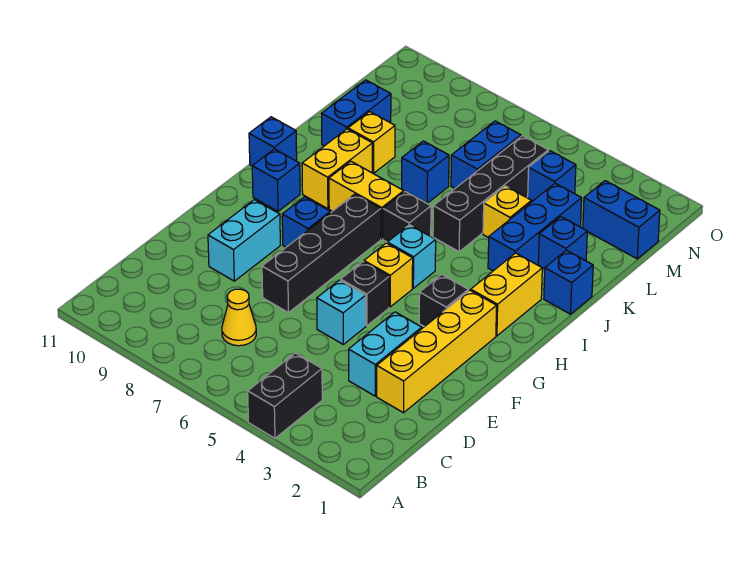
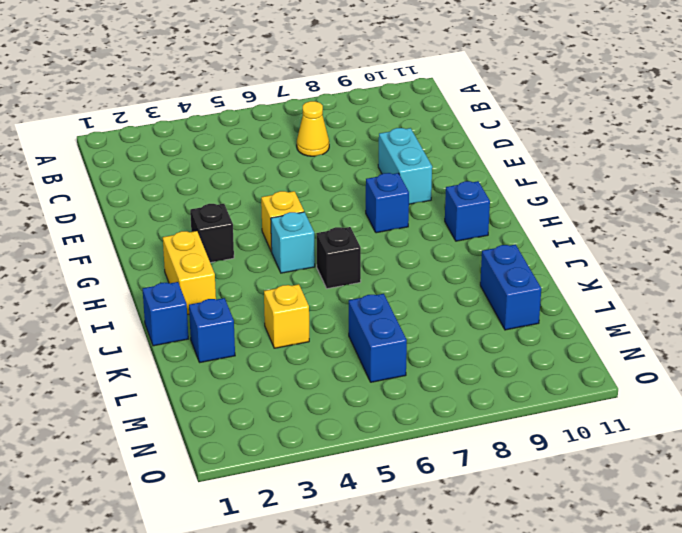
none -> black brick A4:B4 level 1
none -> yellow brick D2:G2 level 1
none -> cyan brick D3:E3 level 1

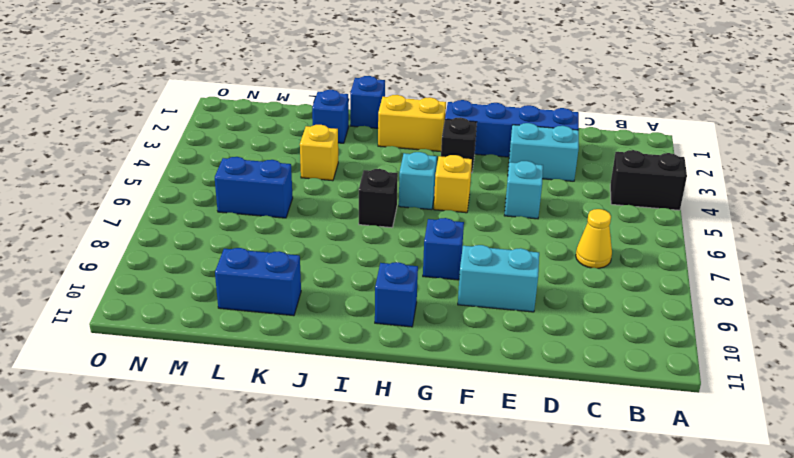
blue brick D2:G2 level 1 -> yellow brick D2:G2 level 1
none -> black brick E7:H7 level 1
none -> black brick F5 level 1
none -> yellow brick I7:I8 level 1

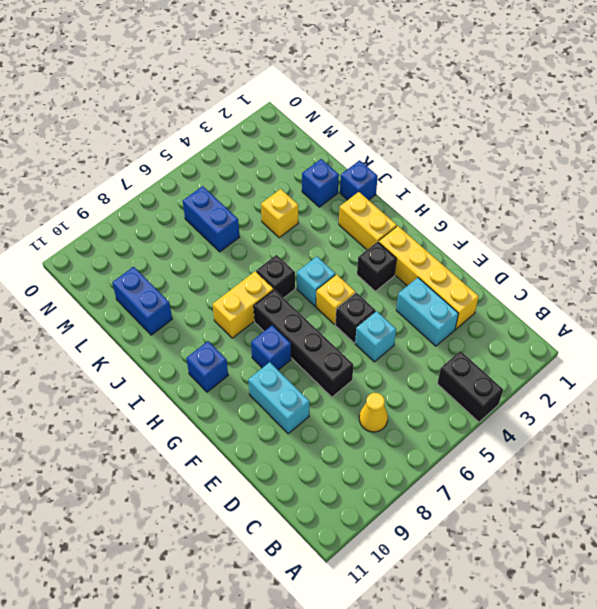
none -> yellow brick I9:J9 level 1
none -> blue brick I11 level 1
none -> blue brick J3:L3 level 1

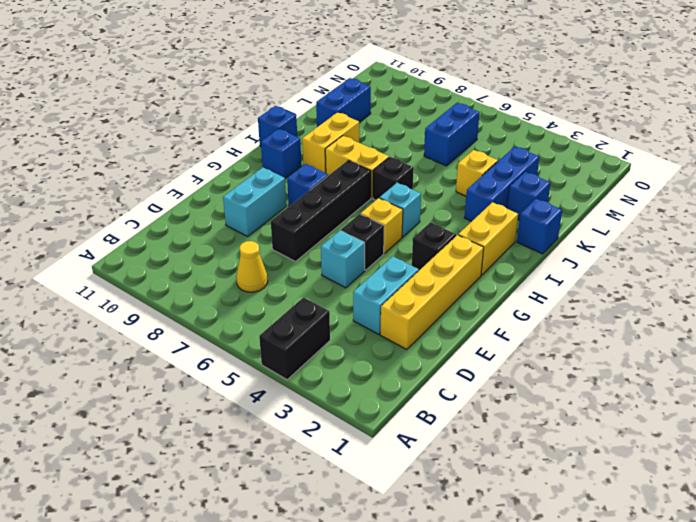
none -> black brick J5:M5 level 1
none -> blue brick K7 level 1
none -> yellow brick K9 level 1

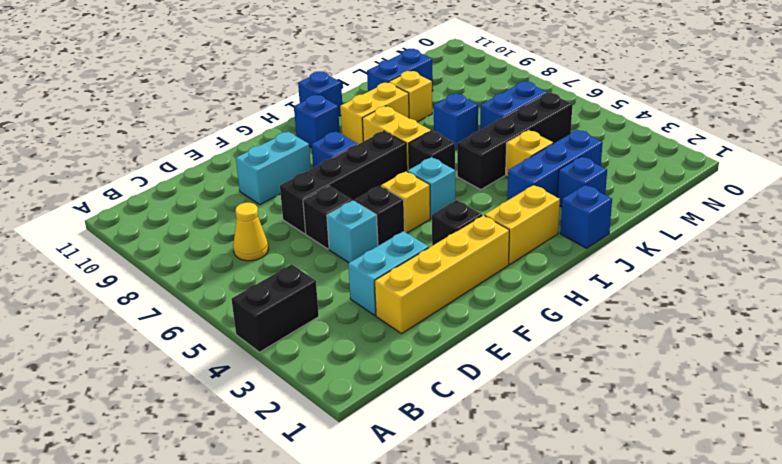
black brick E6 level 1 -> none
none -> blue brick M1:M2 level 1
none -> blue brick M4 level 1

